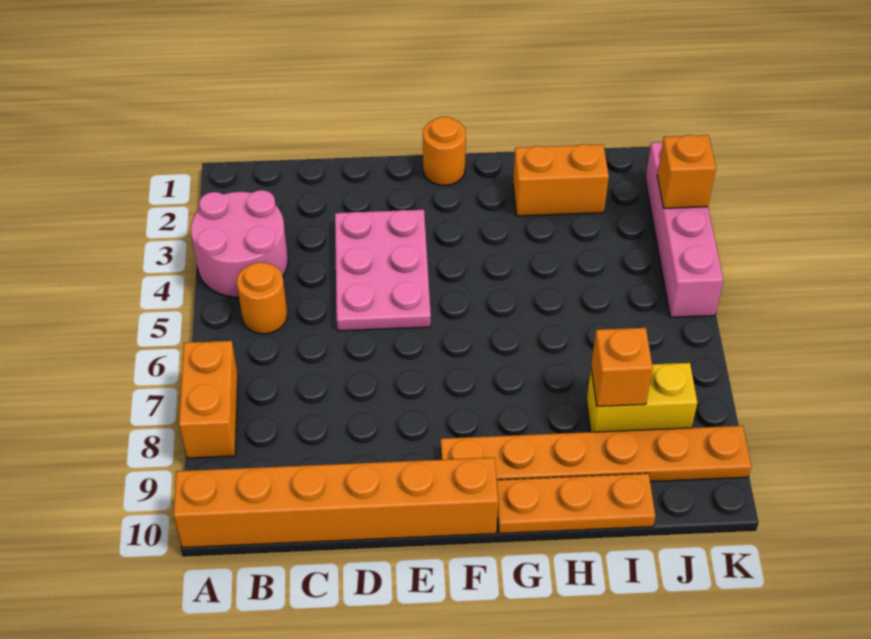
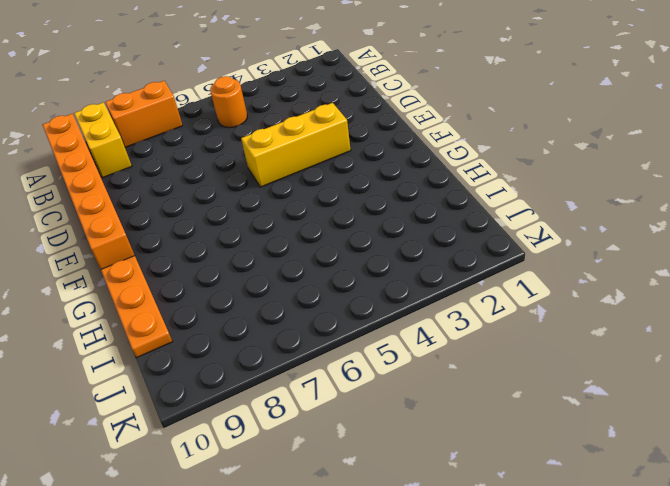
yellow brick A9:B9 level 1 -> yellow brick I8:J8 level 1
yellow brick E3:E5 level 1 -> pink plate D3:E5 level 1
none -> pink round brick A3:B4 level 1
none -> orange round brick F1 level 1
none -> orange plate F9:K9 level 1

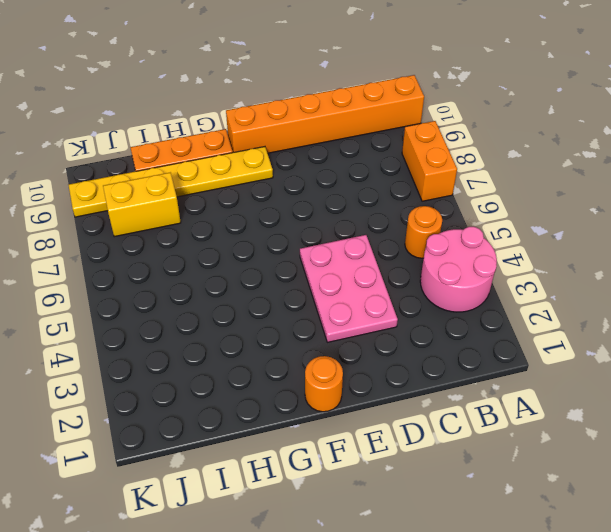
yellow plate F9:K9 level 1 -> orange plate F9:K9 level 1
none -> orange brick H2:I2 level 1
none -> pink brick K2:K5 level 1
none -> orange brick I8 level 2

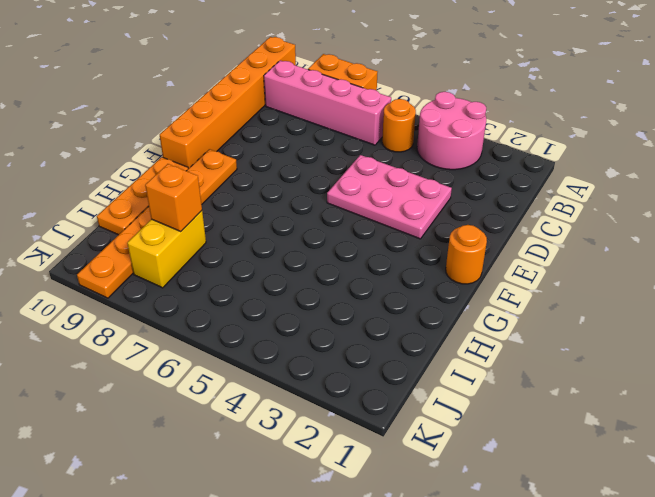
pink brick B6:B9 level 1 -> pink brick K2:K5 level 1
none -> orange brick H2:I2 level 1
none -> orange brick K3 level 2

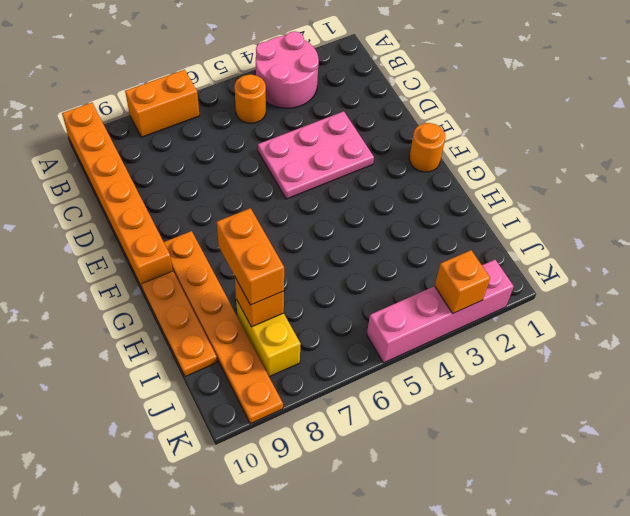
orange brick H8:I8 level 3 -> orange brick H2:I2 level 1

